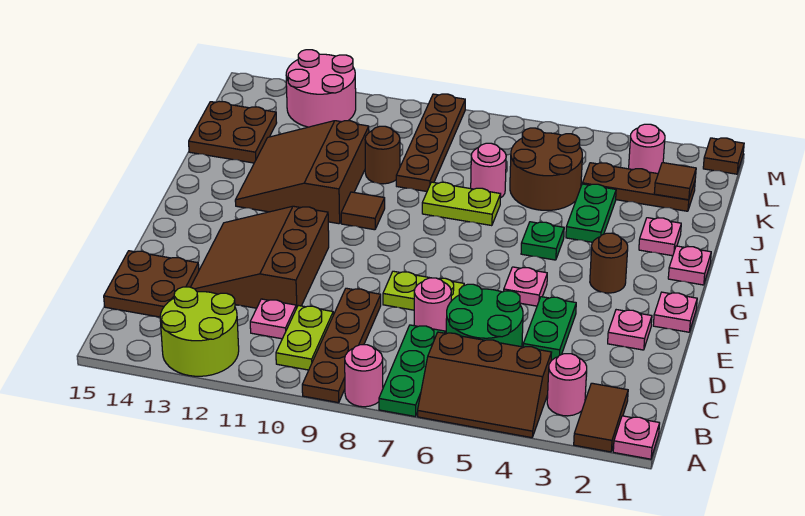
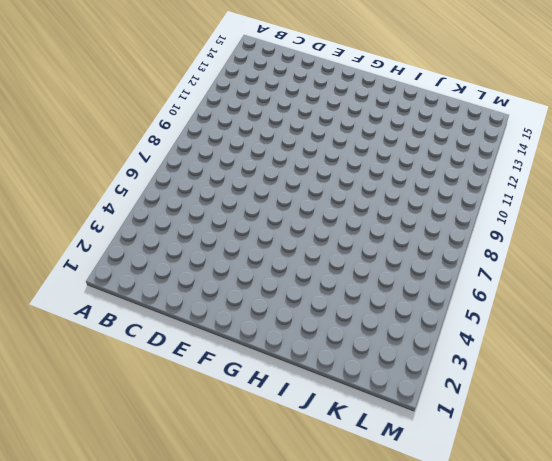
none -> pink plate A1 level 1
none -> brown tile A2:B2 level 1
none -> brown slope A4:B6 level 1 top B
none -> green plate A7:C7 level 1

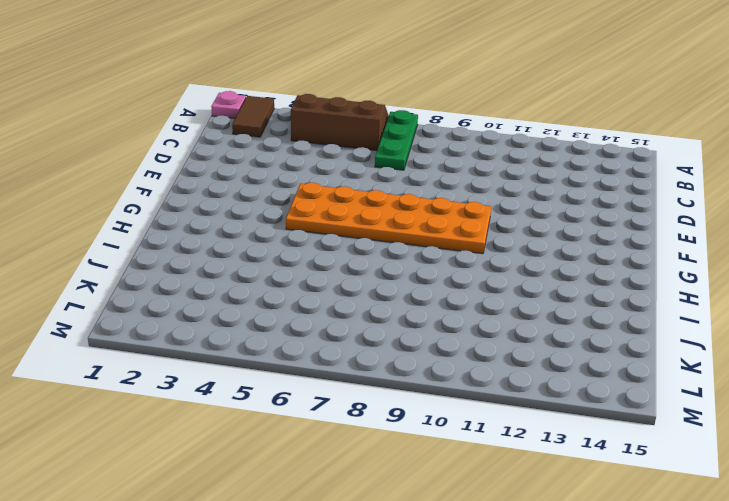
orange plate F5:G10 level 1 -> pink plate F5 level 1
none -> pink round brick A8 level 1
none -> brown plate A9:D9 level 1
none -> lime round brick A12:B13 level 1
none -> pink round brick B3 level 1

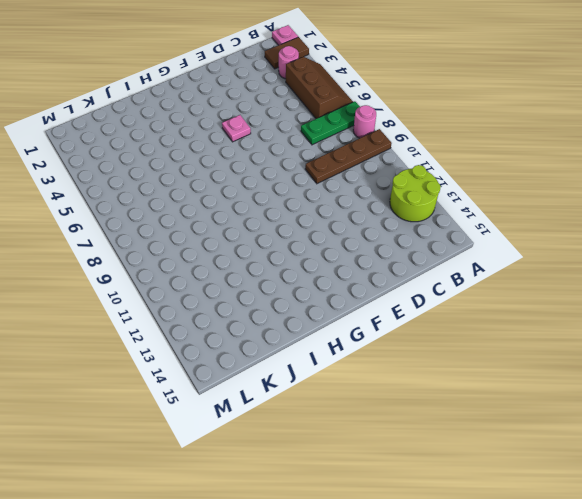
none -> lime plate B10:C10 level 1
none -> green round brick C5:D6 level 1
none -> pink plate C11 level 1
none -> brown plate C14:D15 level 1

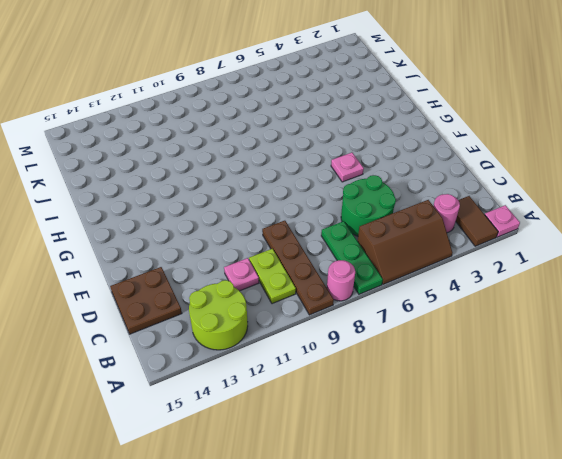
none -> green plate D4:E4 level 1
none -> pink round brick D7 level 1
none -> brown slope D11:F13 level 1 top 11
none -> pink plate E2 level 1

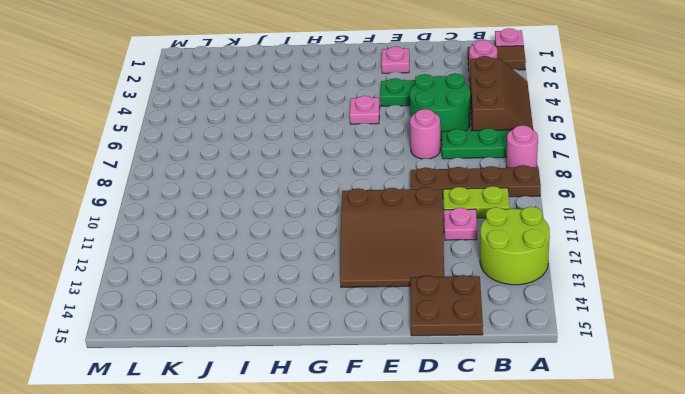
none -> lime plate E7:E8 level 1
none -> pink plate F1 level 1
none -> brown round brick G3 level 1
none -> pink plate H1 level 1

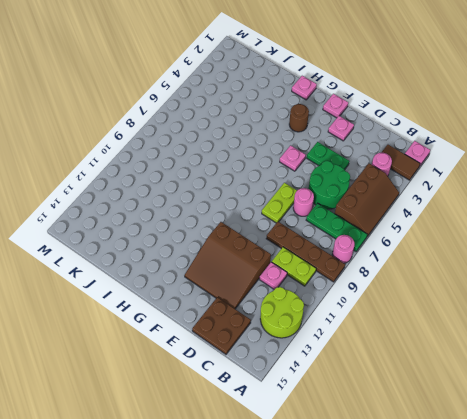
none -> green plate H5 level 1
none -> brown tile H10 level 1
none -> brown slope H11:J13 level 1 top 11
none -> pink plate I2 level 1

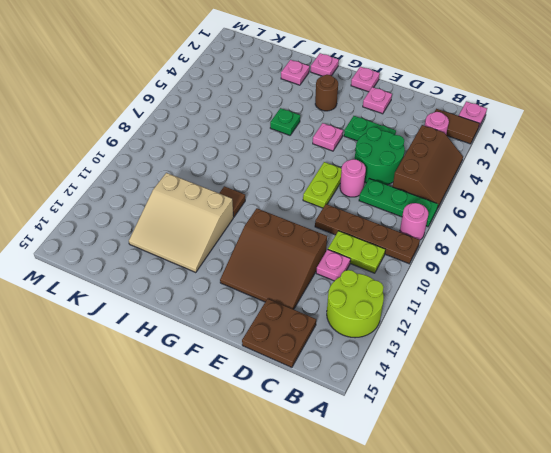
tan slope H11:J13 level 1 top 11 -> brown slope H11:J13 level 1 top 11
none -> green plate I4:J4 level 1
none -> lime plate I7:I8 level 1
none -> brown round brick J5:K6 level 1
none -> pink round brick J7 level 1

